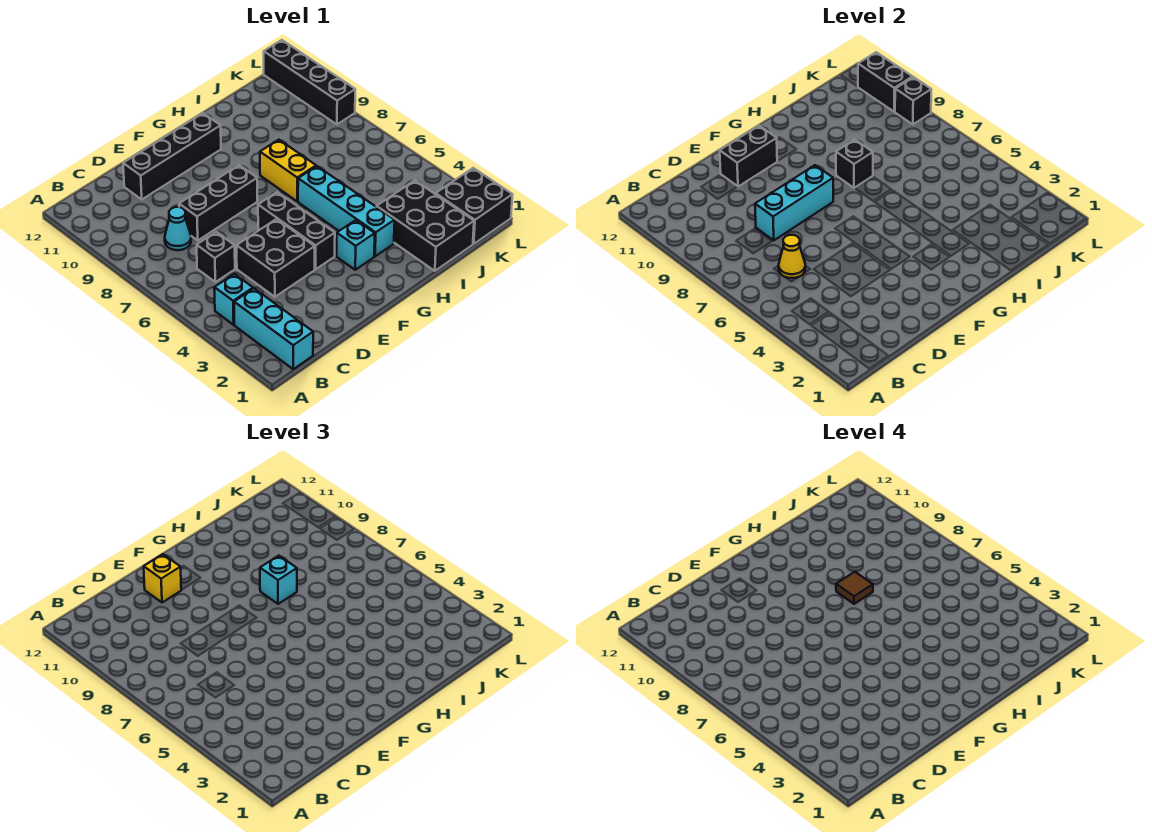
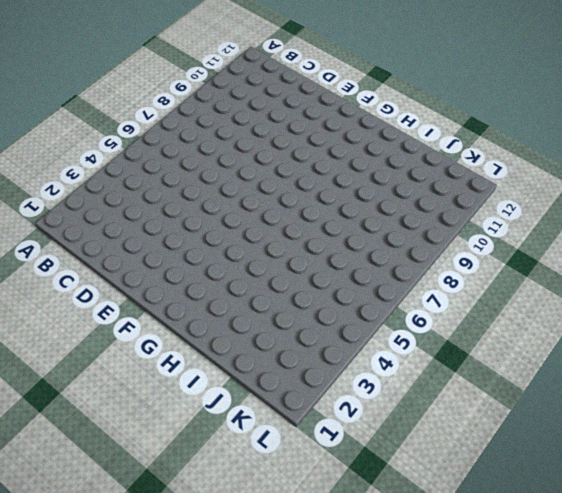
none -> cyan brick B1:B3 level 1
none -> cyan brick B4 level 1
none -> black brick C6 level 1

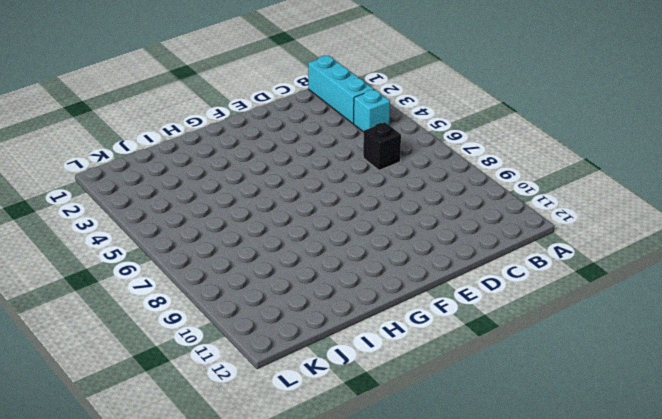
none -> cyan cone C8 level 1
none -> black brick D4:E5 level 1
none -> black brick D8:F8 level 1

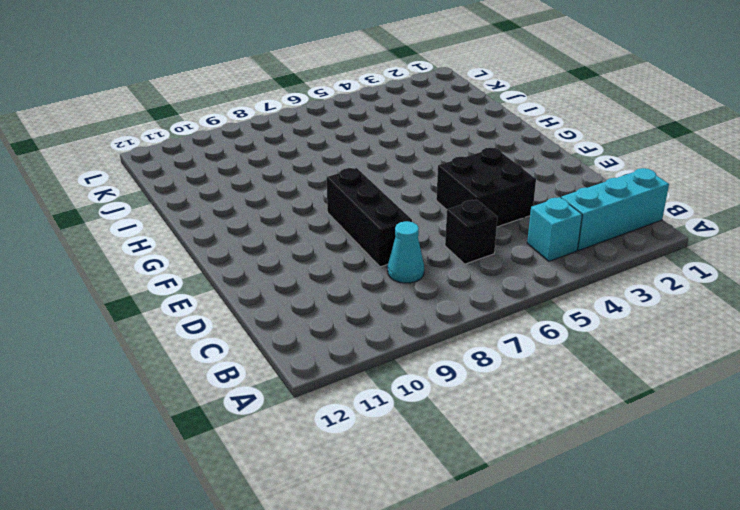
none -> black brick D11:G11 level 1
none -> black brick F4:F6 level 1
none -> cyan brick G3 level 1

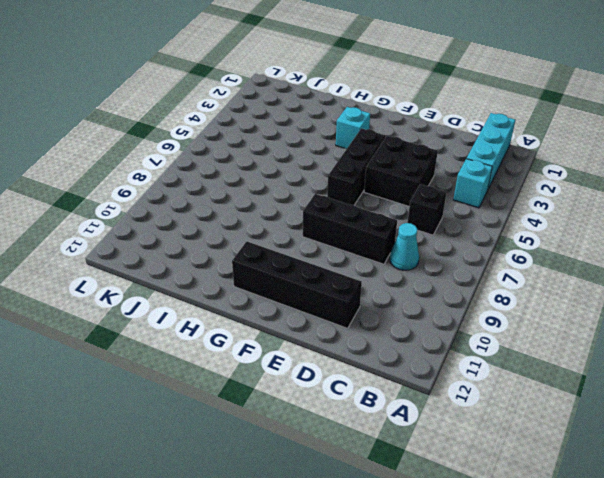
none -> cyan brick H3:H6 level 1
none -> yellow brick H7:H8 level 1
none -> black brick I1:J3 level 1

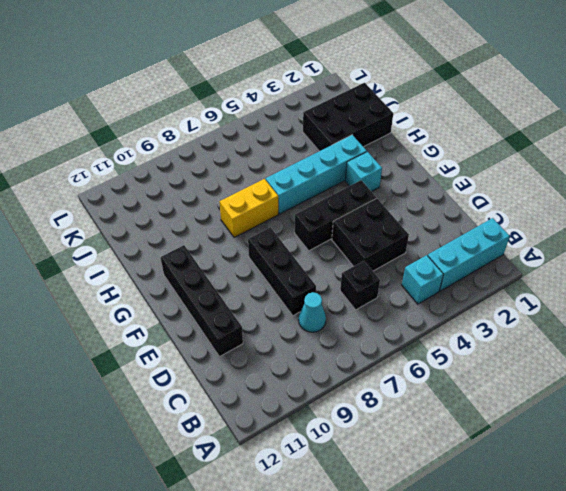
none -> black brick K1:L2 level 1
none -> black brick L9:L12 level 1
none -> yellow cone C6 level 2

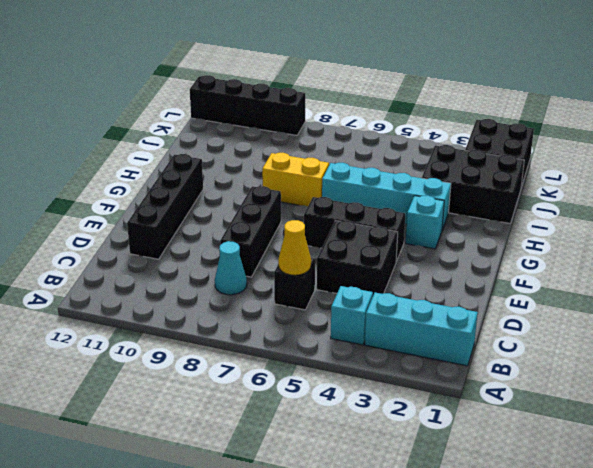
none -> cyan brick D8:F8 level 2
none -> black brick E11:F11 level 2
none -> black brick H8 level 2

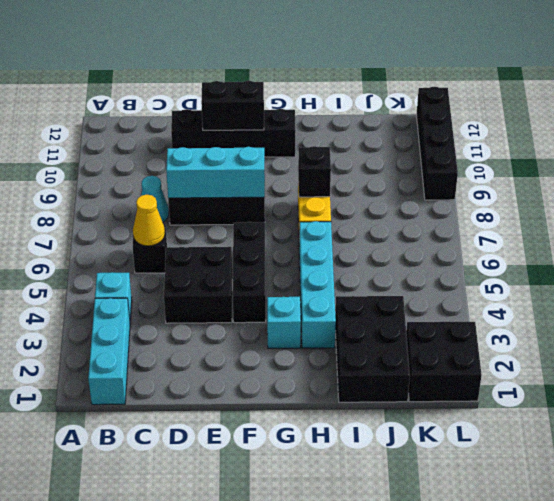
none -> black brick L9 level 2
none -> black brick L10:L11 level 2
none -> yellow brick E11 level 3

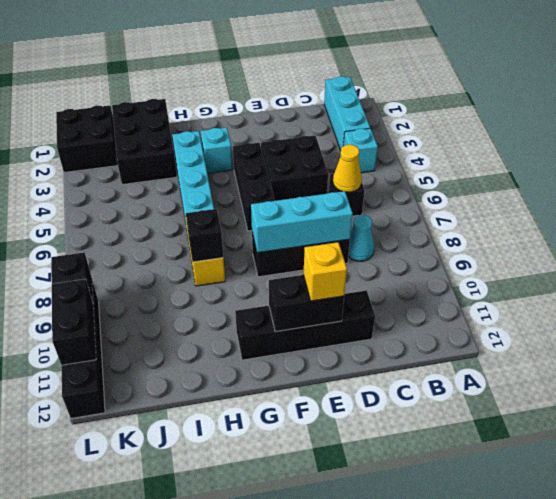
none -> cyan brick H8 level 3
none -> brown tile H8 level 4

